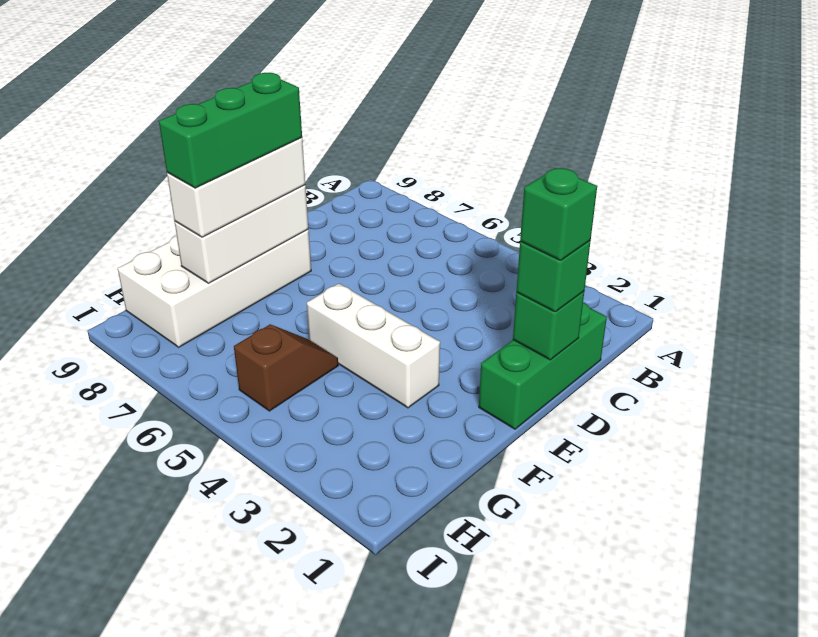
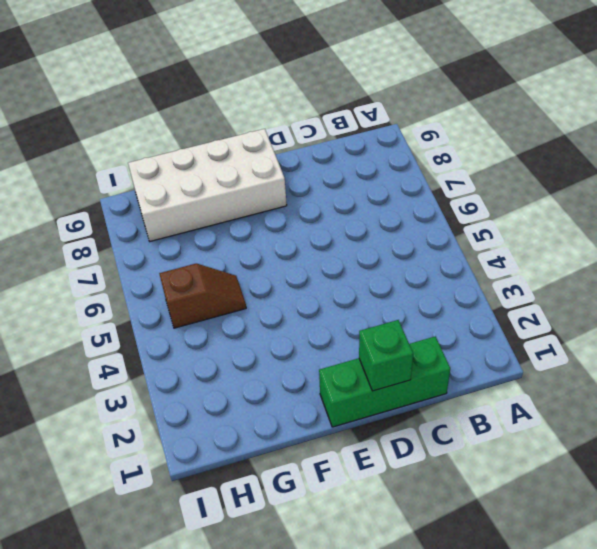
none -> white brick F3:F5 level 1
none -> white brick E8:G8 level 2

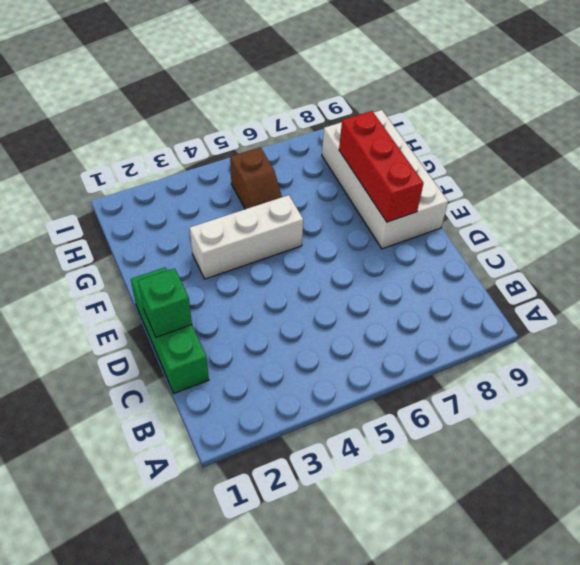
red brick E8:G8 level 2 -> white brick E8:G8 level 2
none -> green brick D1 level 3
none -> white brick E8:G8 level 3

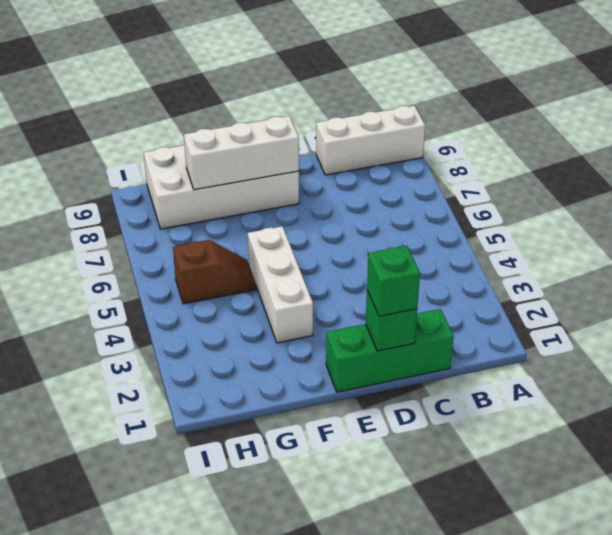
white brick A9:C9 level 1 -> white brick E8:G8 level 3
none -> green brick D1 level 4
none -> green brick E8:G8 level 4

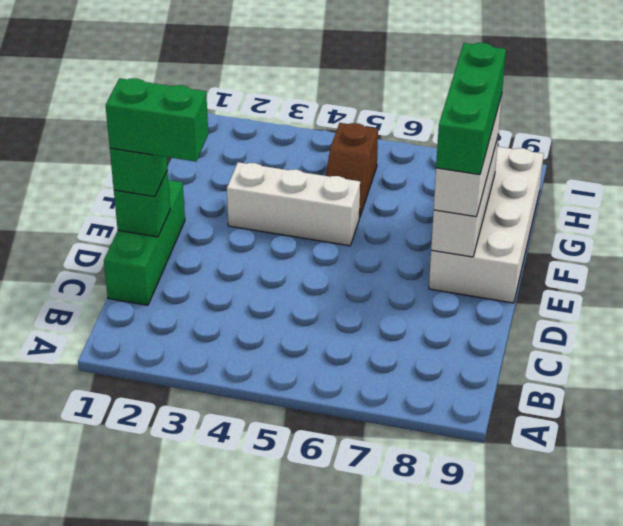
green brick D1:D2 level 4 -> green brick D1 level 4

